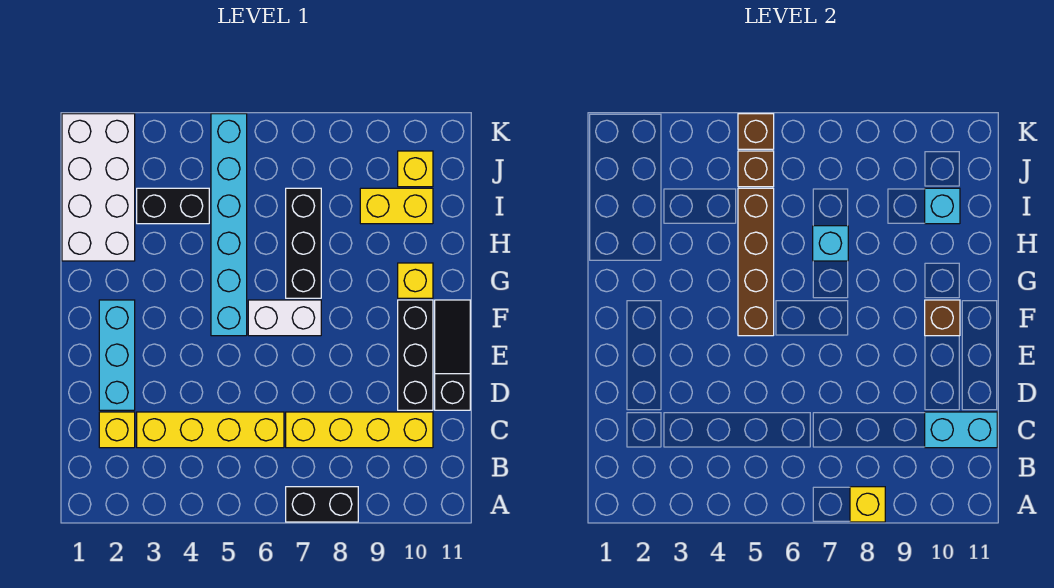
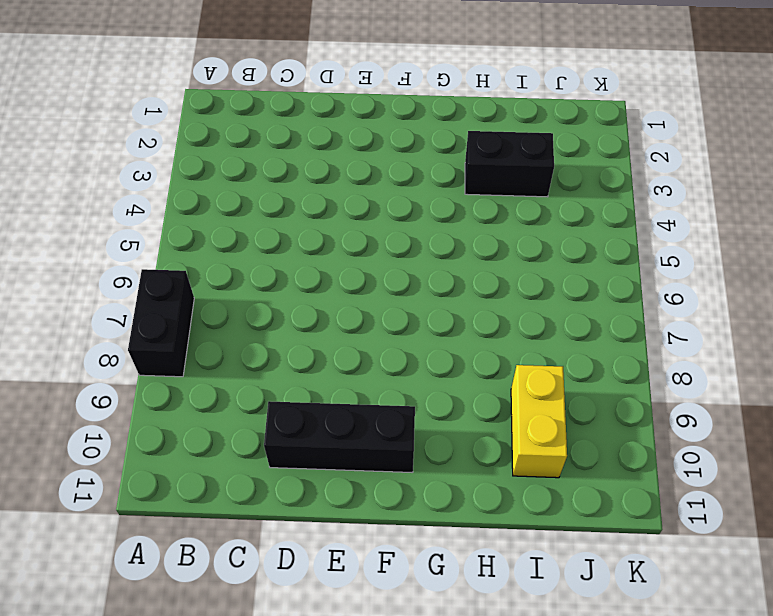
black brick H3:I3 level 1 -> black brick I3:I4 level 1
none -> yellow brick C2 level 1
none -> yellow brick C3:C6 level 1
none -> yellow brick C7:C10 level 1

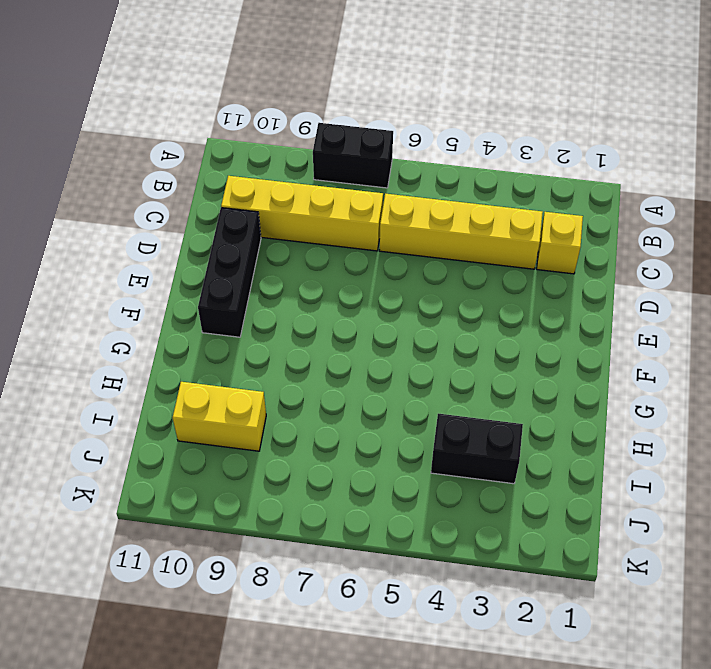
none -> cyan brick D2:F2 level 1
none -> black slope D11:F11 level 1 top D
none -> cyan brick F5:K5 level 1

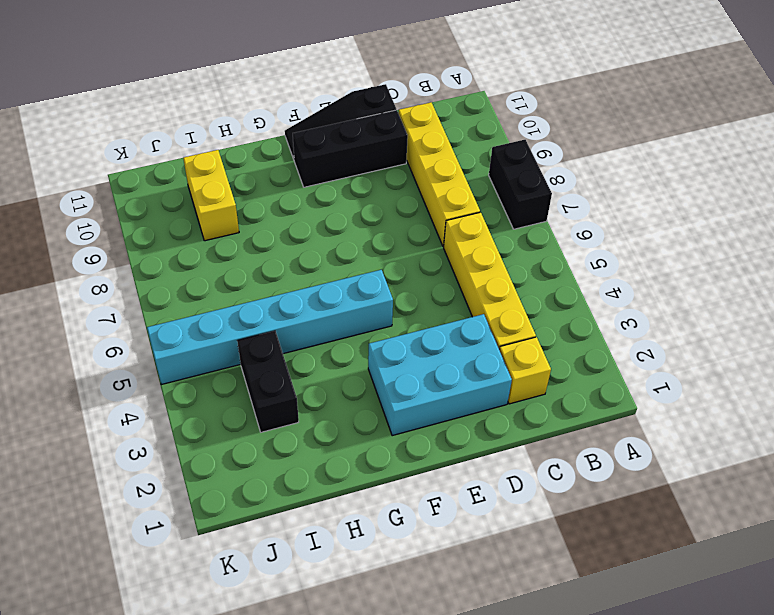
cyan brick D2:F3 level 1 -> cyan brick D2:F2 level 1
none -> white brick F6:F7 level 1
none -> black brick G7:I7 level 1
none -> yellow brick G10 level 1

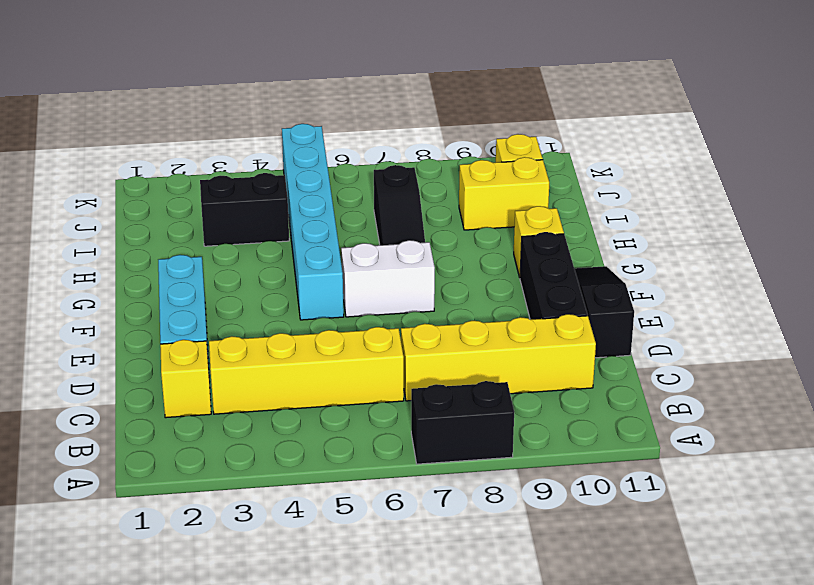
black slope G7:I7 level 1 top I -> black brick G7:I7 level 1
none -> white brick H1:K2 level 1
none -> yellow brick A8 level 2
none -> cyan brick C10:C11 level 2

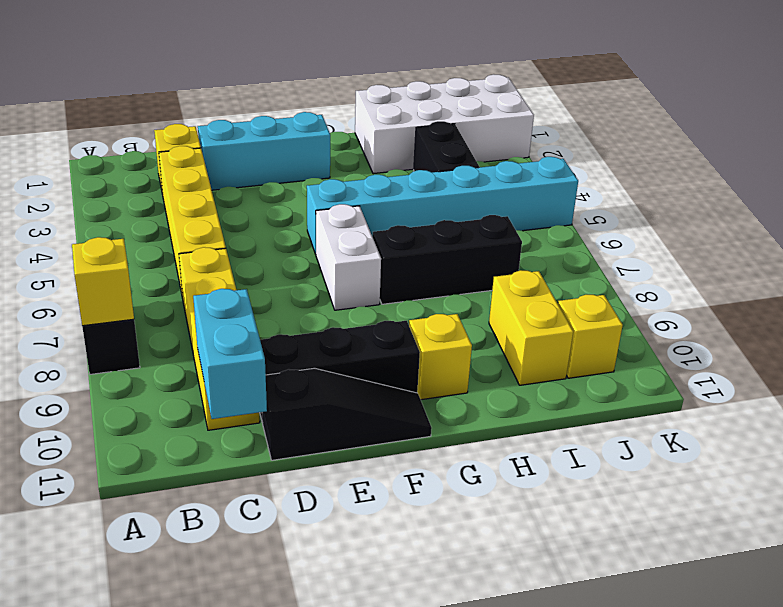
none -> brown brick F5:I5 level 2
none -> brown brick F10 level 2
none -> cyan brick H7 level 2

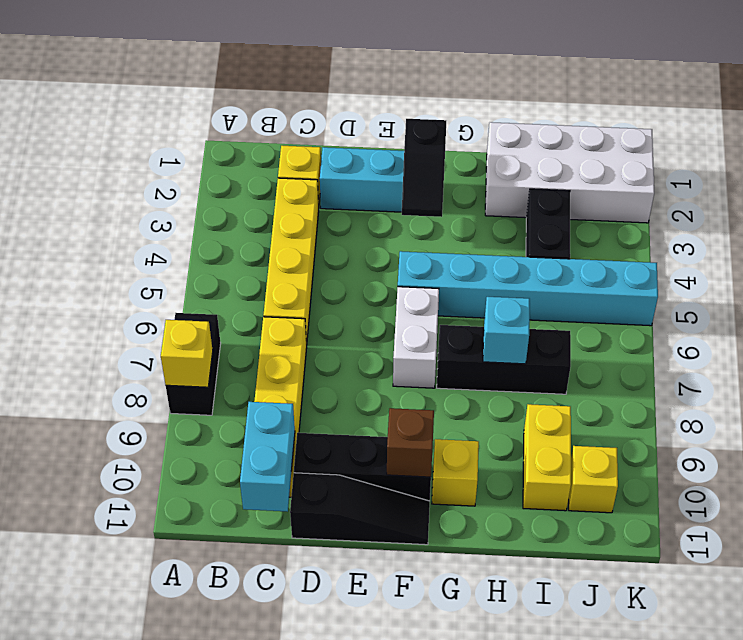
black slope F2:F3 level 2 top 2 -> none
none -> brown brick F5:I5 level 2
none -> cyan brick I10 level 2
none -> brown brick J5 level 2

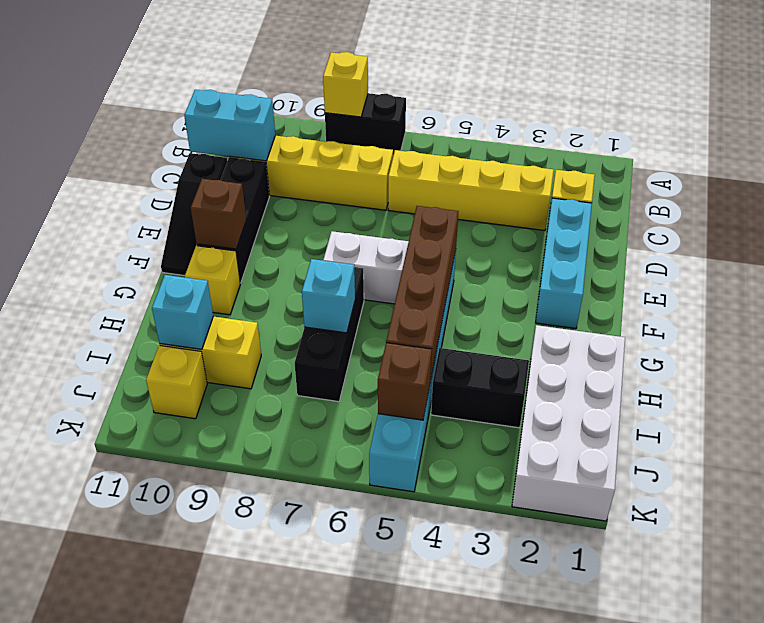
none -> brown brick K5 level 2

